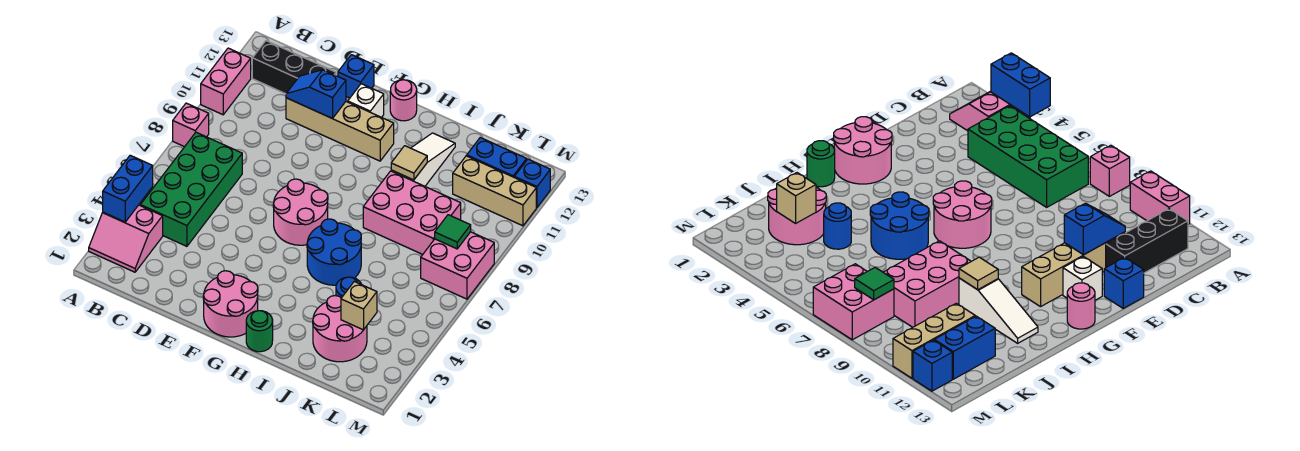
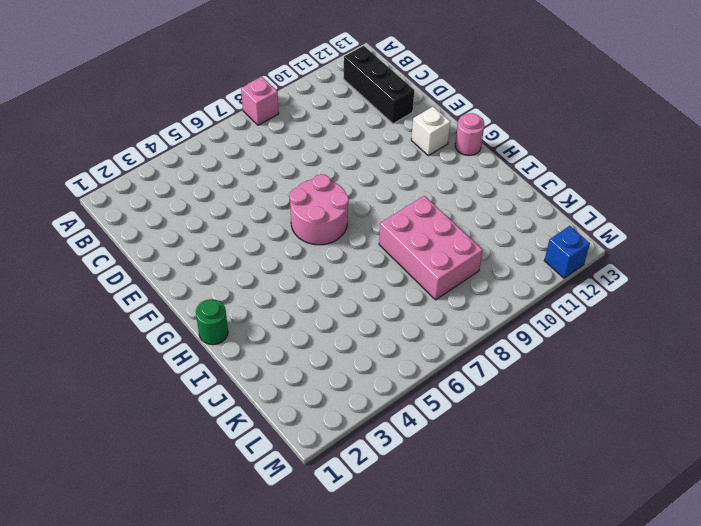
none -> pink slope A2:B3 level 1 top 3
none -> pink brick A10:A11 level 1
none -> green brick B4:C7 level 1

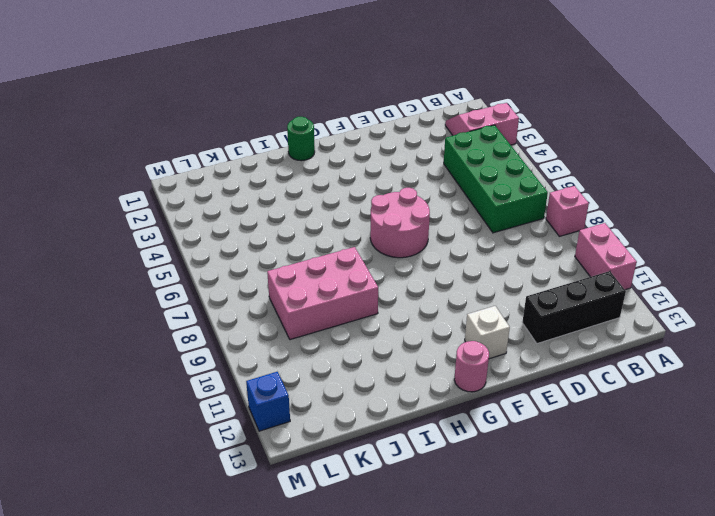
none -> tan brick D11:G11 level 1
none -> blue brick E13 level 1
none -> pink round brick F1:G2 level 1

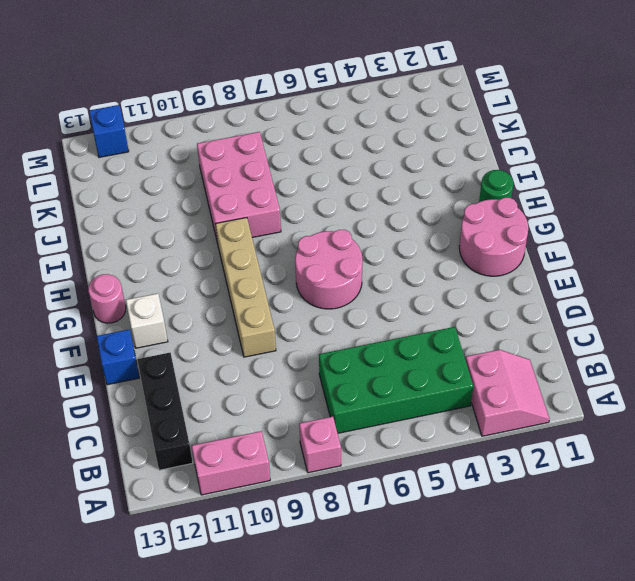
tan brick E9:H9 level 1 -> tan brick D11:G11 level 1
none -> blue round brick H5:I6 level 1
none -> white slope I10:I12 level 1 top 10
none -> pink round brick J2:K3 level 1

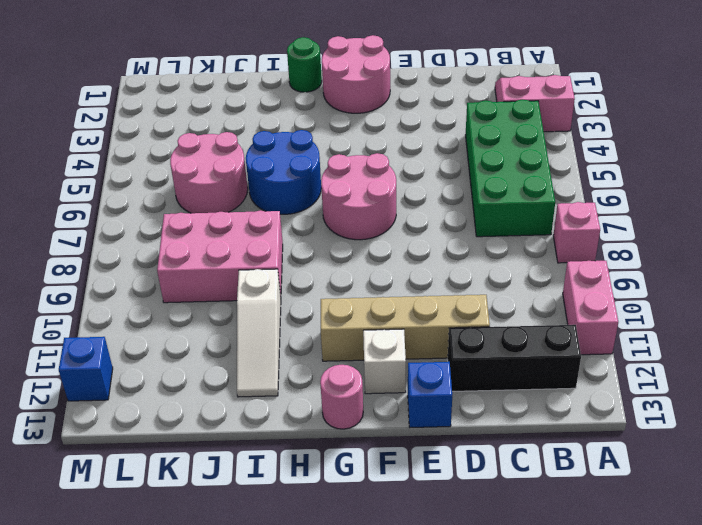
pink round brick J5:K6 level 1 -> pink round brick J2:K3 level 1
none -> blue round brick J4 level 1
none -> tan brick K11:M11 level 1
none -> blue brick K12:L12 level 1

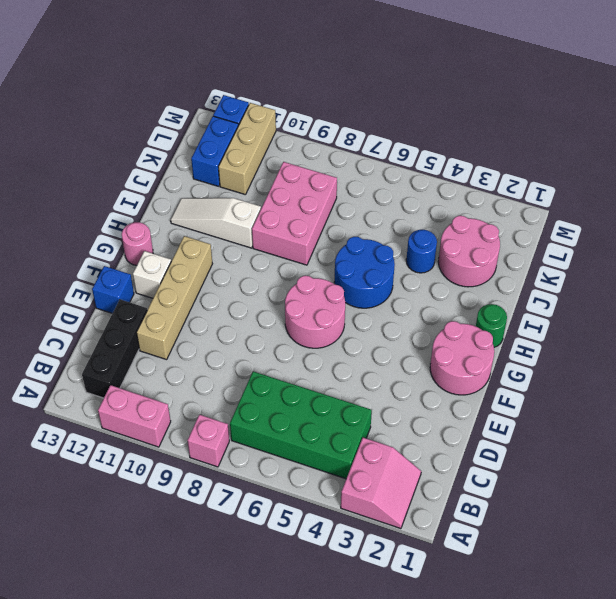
none -> pink brick L7:M8 level 1
none -> blue brick A3:A4 level 2
none -> blue slope D11:E11 level 2 top E

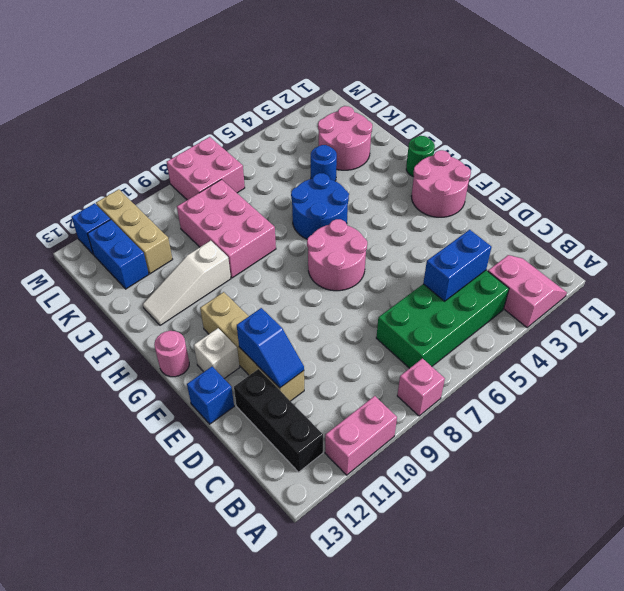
blue brick C4:C5 level 2 -> blue brick A3:A4 level 2
none -> tan tile I10 level 2
none -> tan brick K3 level 2
none -> green tile L8 level 2

